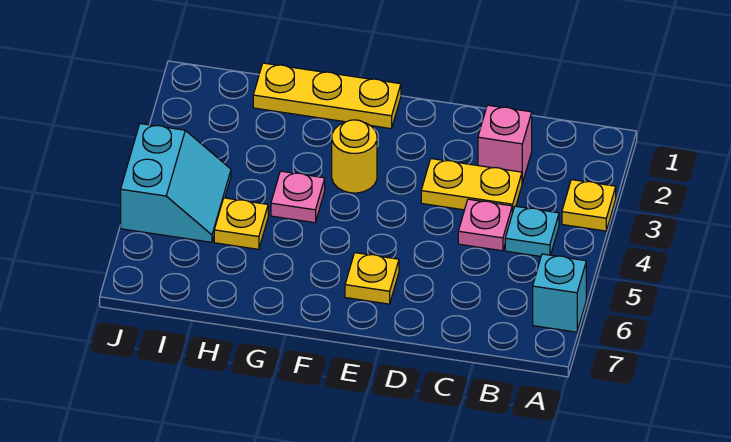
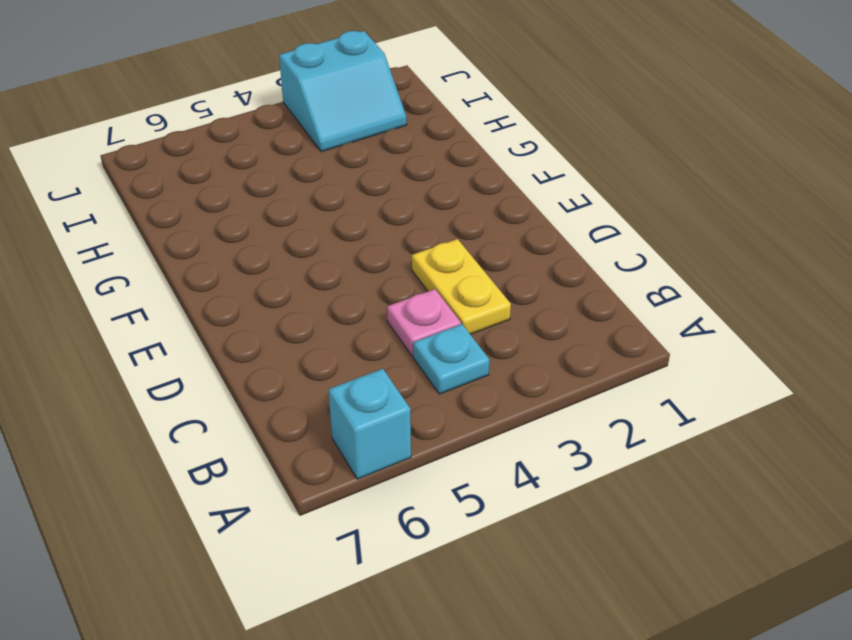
cyan slope I2:J3 level 1 top J -> cyan slope I4:J5 level 1 top J
none -> yellow plate A3 level 1
none -> pink brick C2 level 1
none -> yellow plate E6 level 1

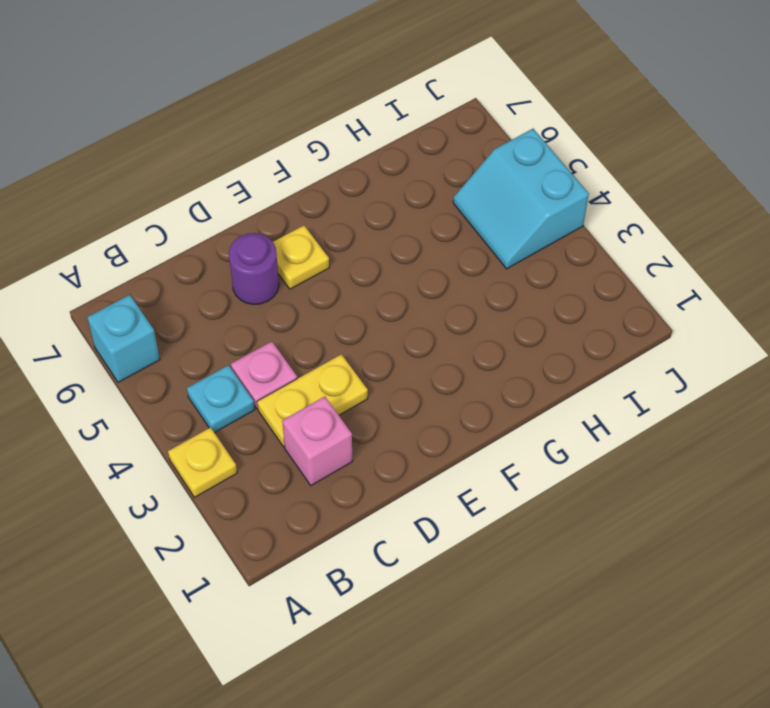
purple round brick D6 level 1 -> none
none -> yellow plate F1:H1 level 1
none -> yellow round brick F3 level 1
none -> pink plate G4 level 1

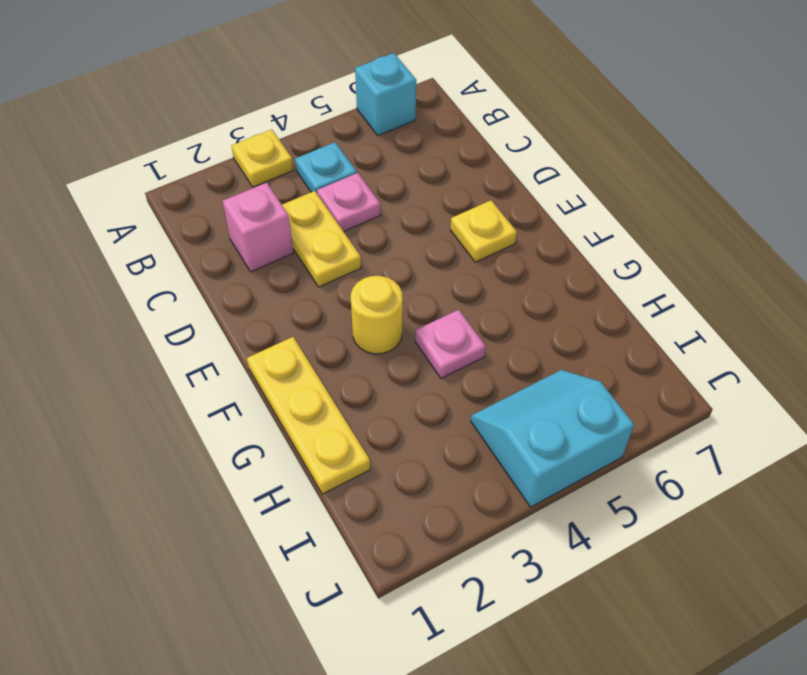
none -> yellow plate H5 level 1

